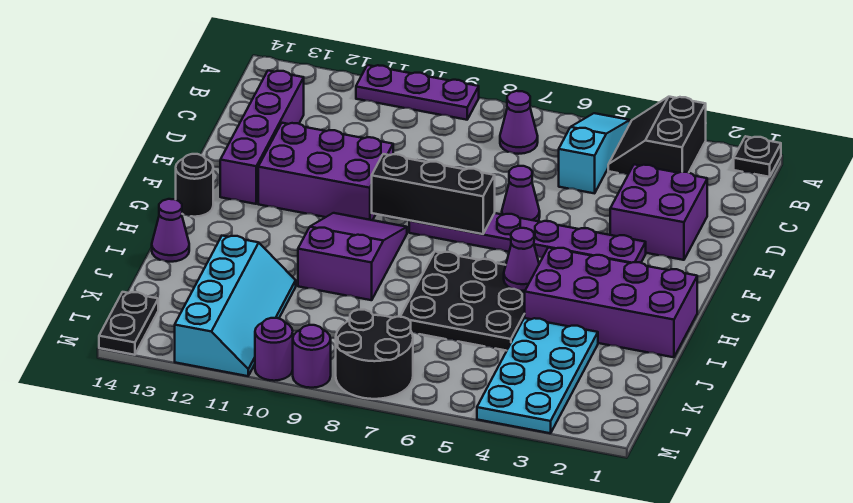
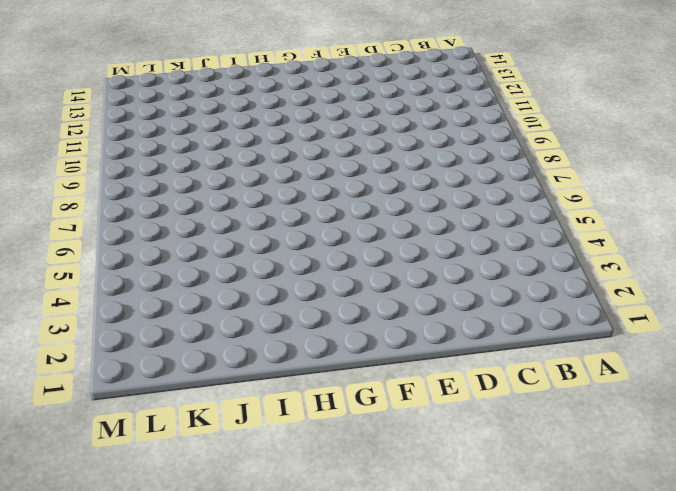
none -> black plate A1 level 1
none -> black slope A3:B4 level 1 top 3
none -> cyan slope A5:C5 level 1 top C

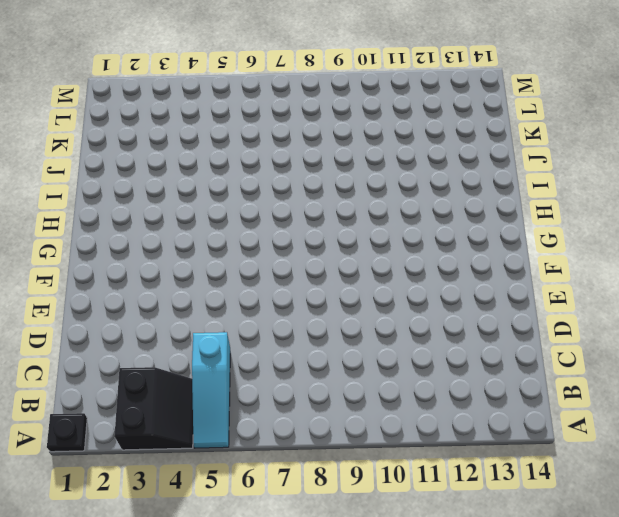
none -> purple plate A9:A11 level 1
none -> purple cone B7 level 1
none -> purple brick C13:F13 level 1

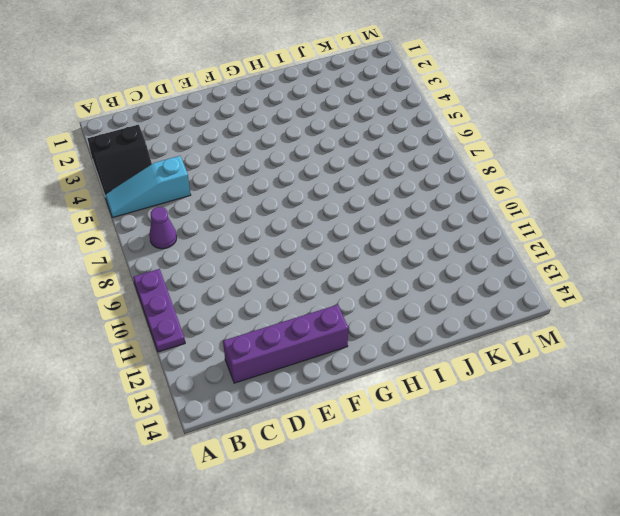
none -> black plate A1 level 1
none -> purple brick D2:E3 level 1
none -> purple cone E6 level 1

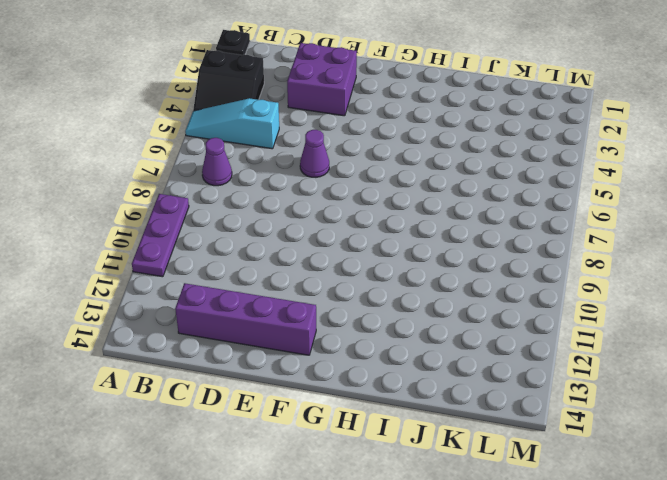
none -> purple brick E10:F12 level 1
none -> purple plate F3:F8 level 1
none -> purple slope G9:I10 level 1 top I

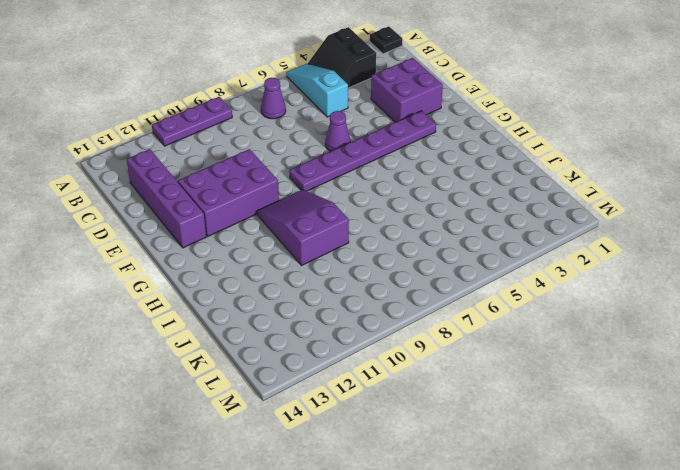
none -> black round brick G14 level 1
none -> purple brick H1:I4 level 1
none -> black plate H5:J7 level 1

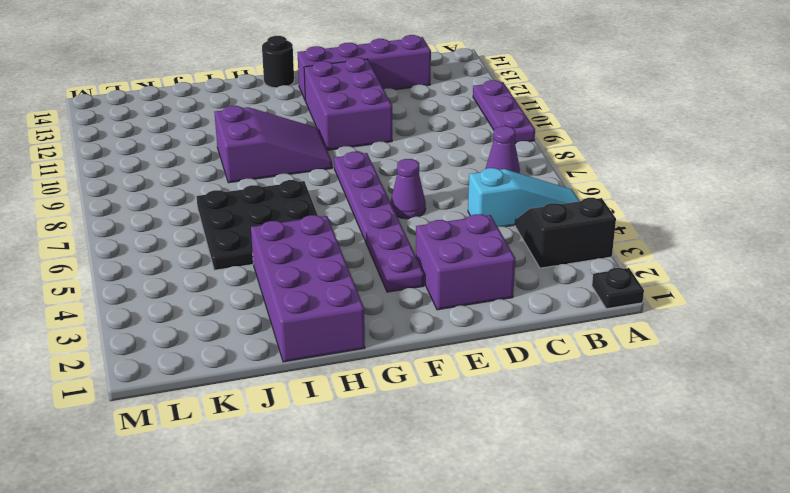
none -> purple cone I14 level 1
none -> cyan plate J3:M4 level 1
none -> cyan slope J11:M12 level 1 top 12

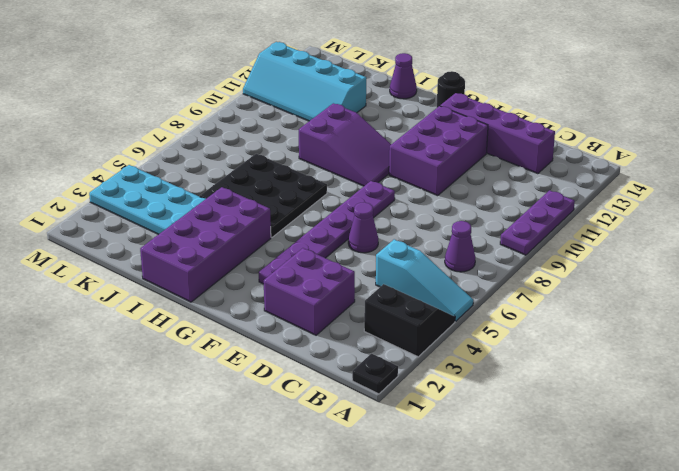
none -> black round brick L7:M8 level 1
none -> black plate L14:M14 level 1
none -> purple round brick M9 level 1

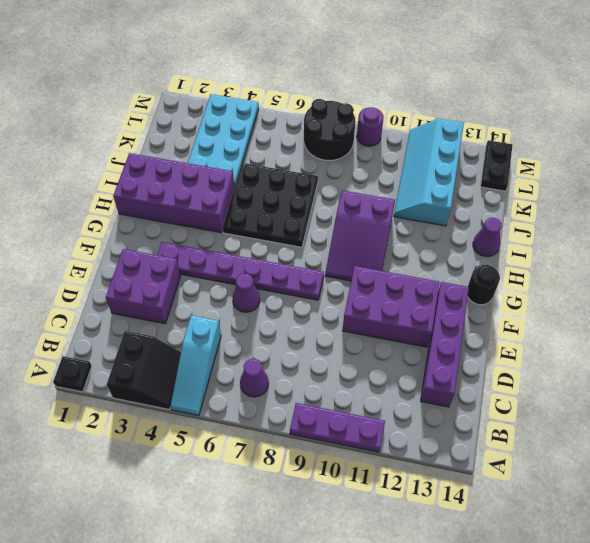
none -> purple round brick M10 level 1
none -> black brick F7:F9 level 2
none -> purple cone H5 level 2

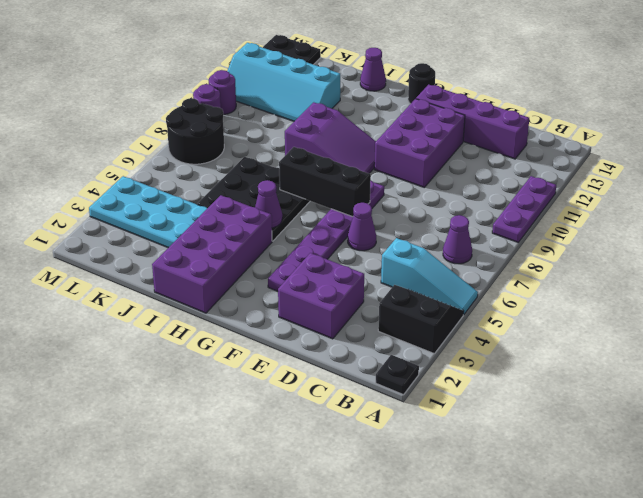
black brick F7:H7 level 2 -> black brick F7:F9 level 2

